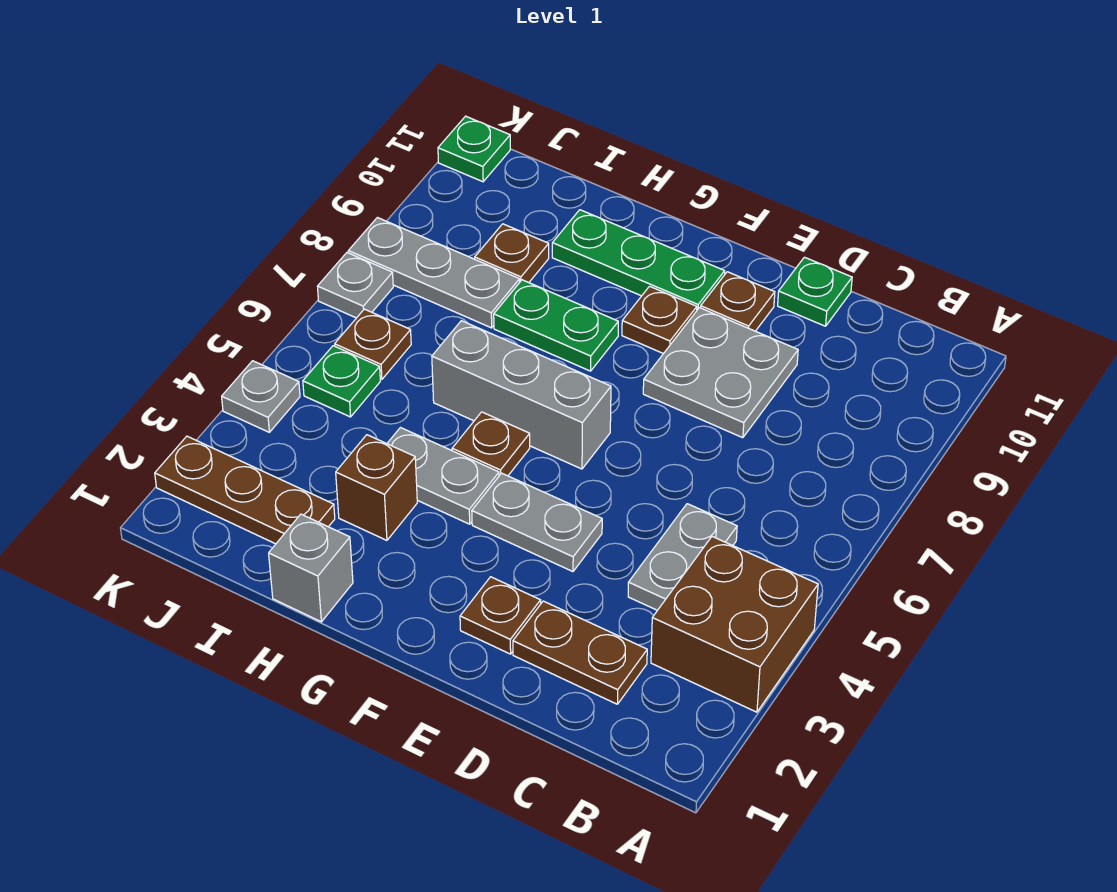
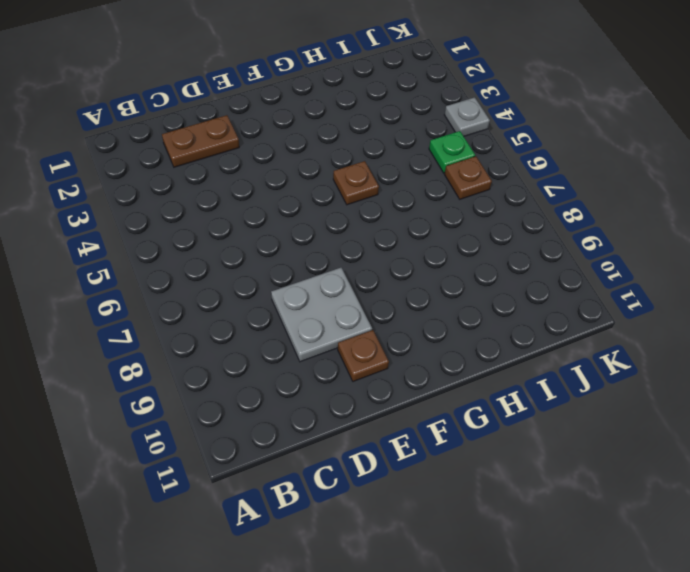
none -> brown brick A3:B4 level 1
none -> grey plate C4:C5 level 1
none -> green plate D11 level 1

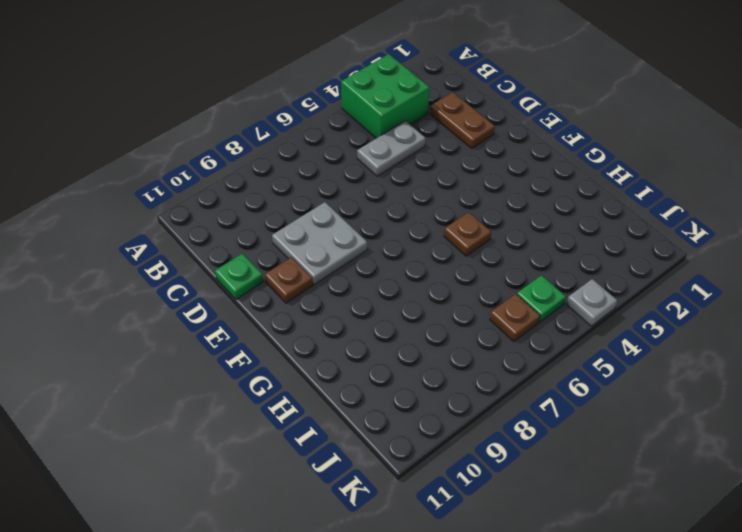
green brick A3:B4 level 1 -> brown brick A3:B4 level 1
none -> brown plate E2 level 1
none -> grey plate E4:F4 level 1
none -> grey brick F6:H6 level 1

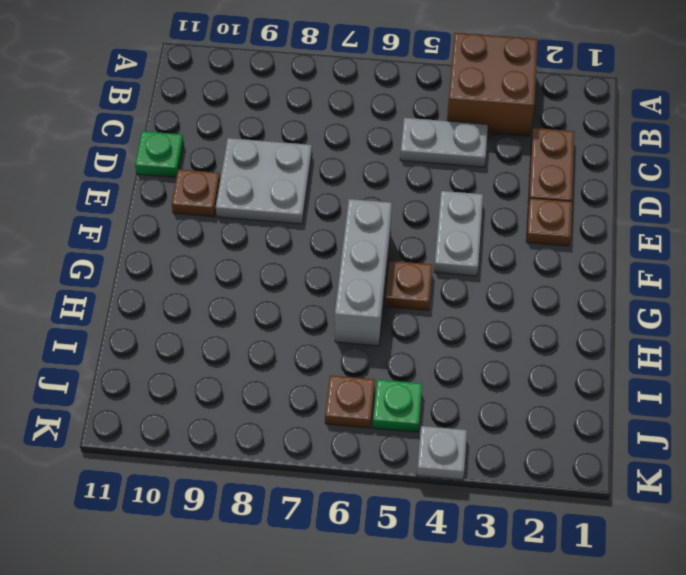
none -> brown plate F9 level 1
none -> green plate F10:H10 level 1
none -> grey plate G4:H4 level 1

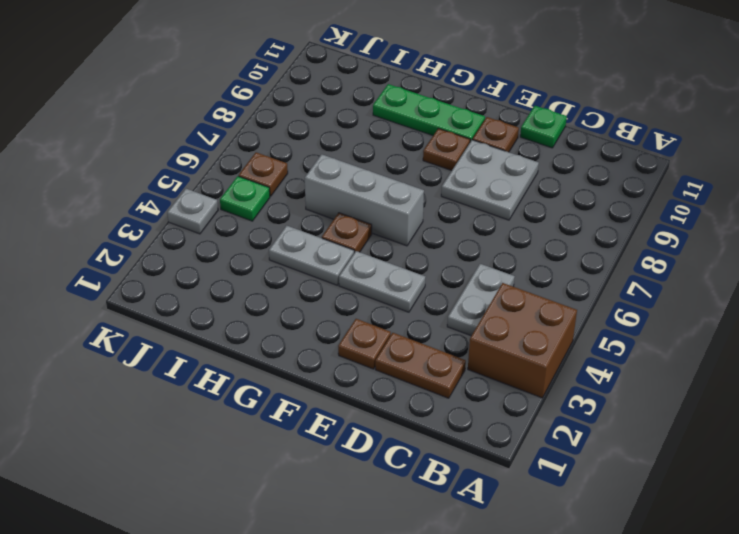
none -> green plate G8:H8 level 1
none -> grey brick H1 level 1
none -> brown brick H3 level 1

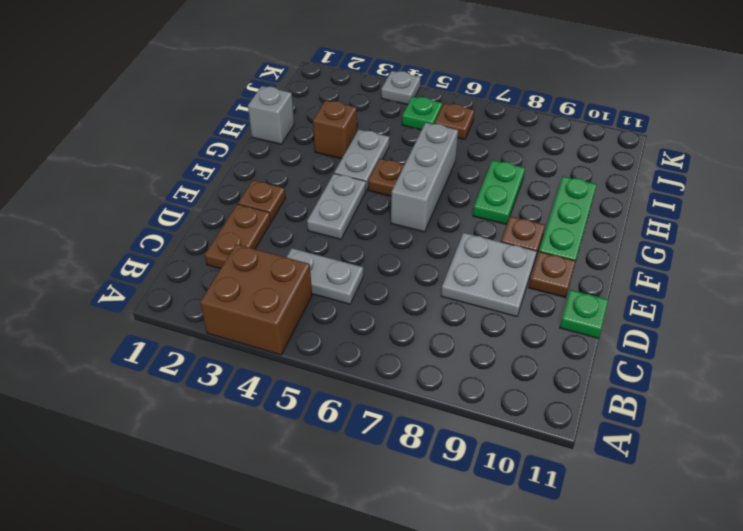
none -> brown plate I2:K2 level 1
none -> grey plate I8:K8 level 1
none -> brown plate I9 level 1

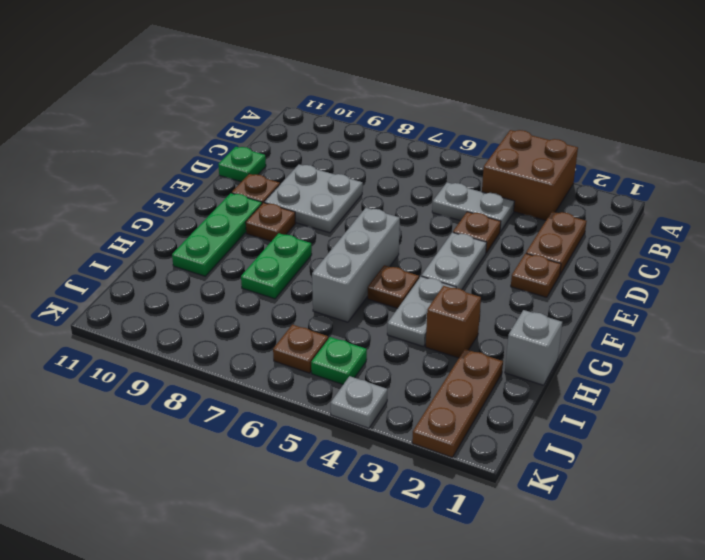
brown plate D4 level 1 -> brown plate I9 level 1
none -> grey plate I8:K8 level 1
none -> grey plate K7 level 1
none -> green plate K11 level 1

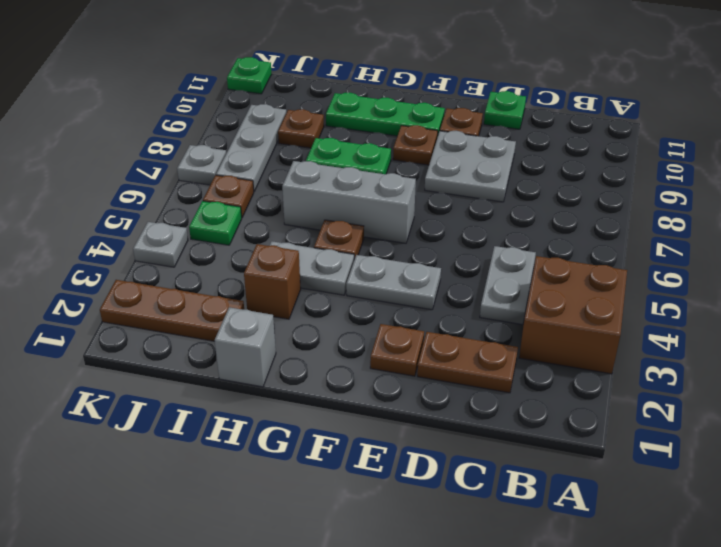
grey plate J7:J9 level 1 -> grey plate I8:K8 level 1

